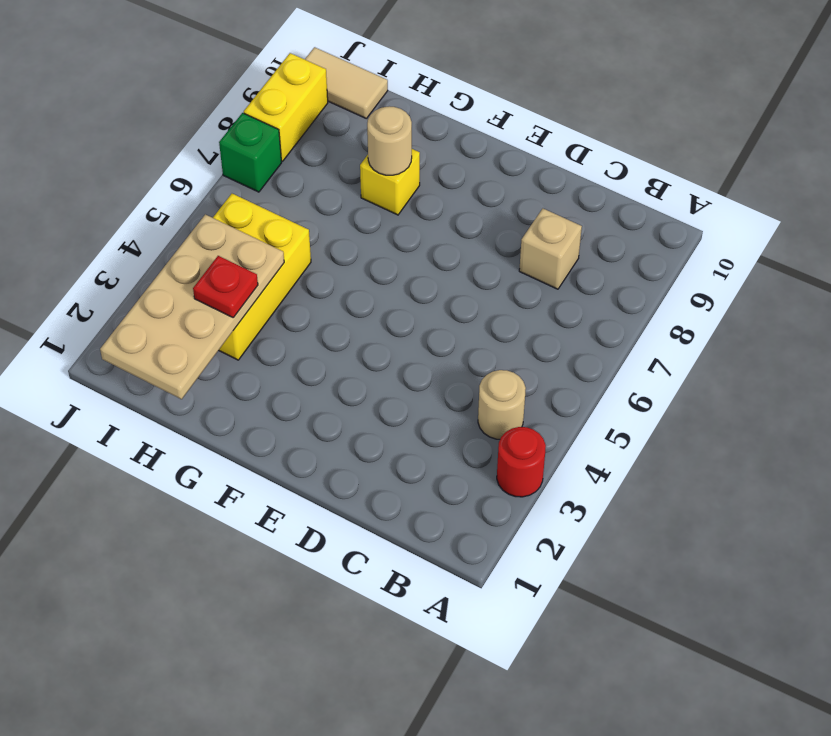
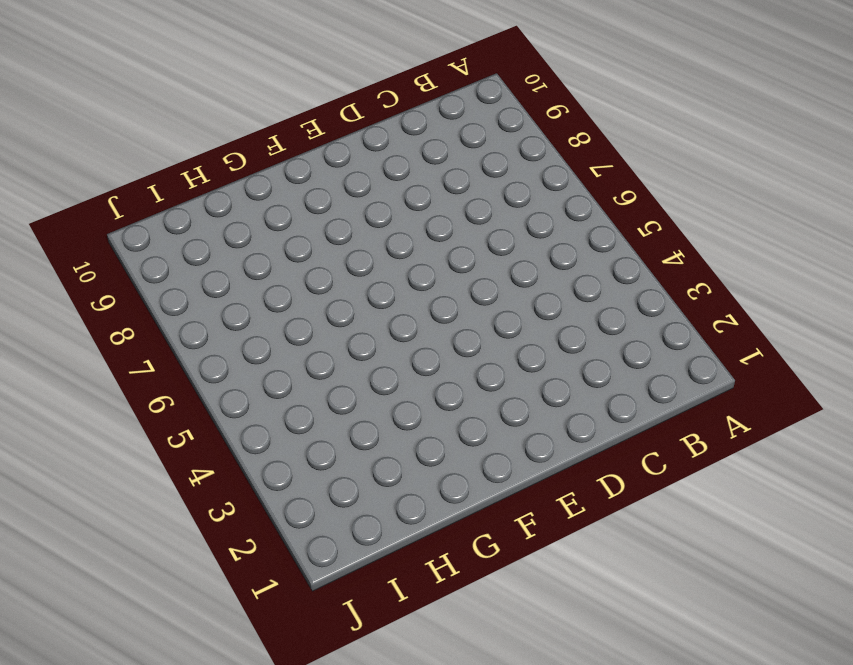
none -> red round brick A3 level 1
none -> tan round brick B4 level 1

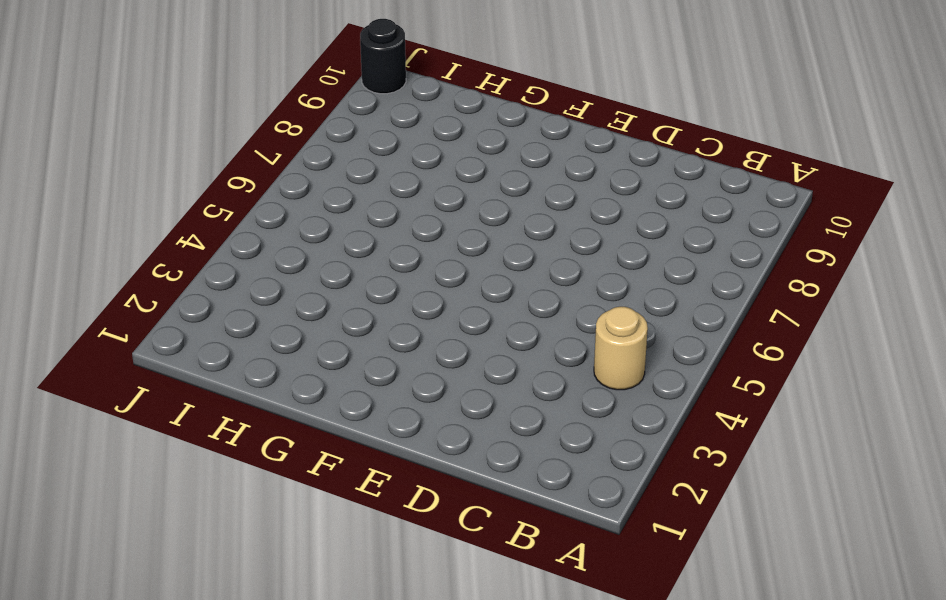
black round brick J10 level 1 -> tan tile I10:J10 level 1
none -> red round brick A3 level 1
none -> tan brick C8 level 1

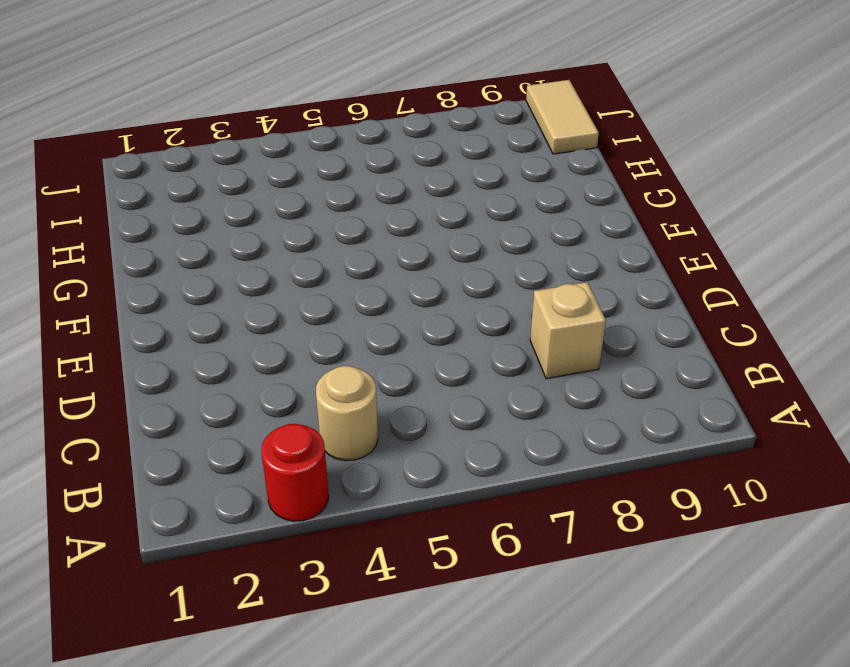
none -> yellow brick G8 level 1
none -> yellow brick H3:I5 level 1

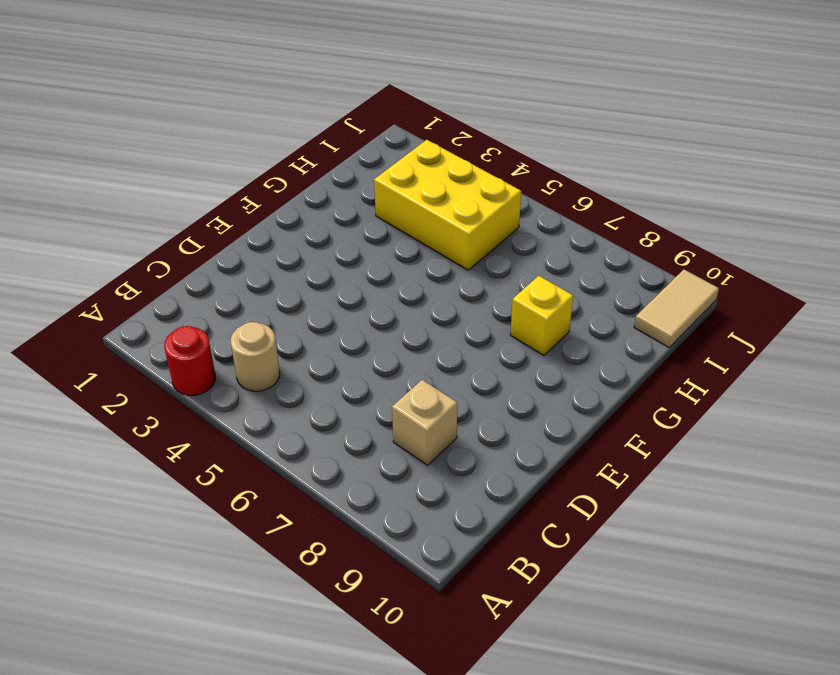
none -> green brick J7 level 1
none -> yellow brick J8:J9 level 1

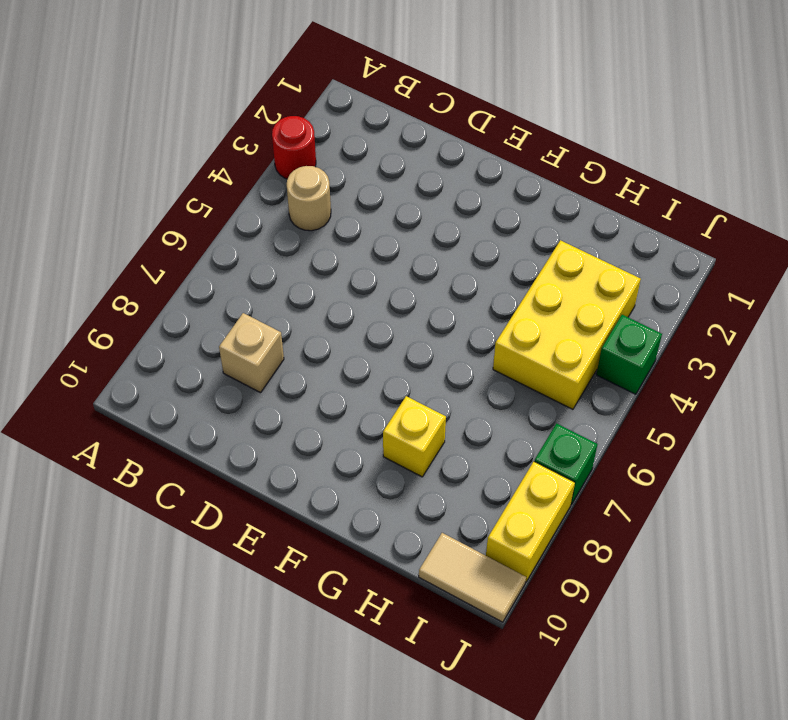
green brick J4 level 1 -> none
none -> tan round brick G8 level 2
none -> tan plate H1:I4 level 2

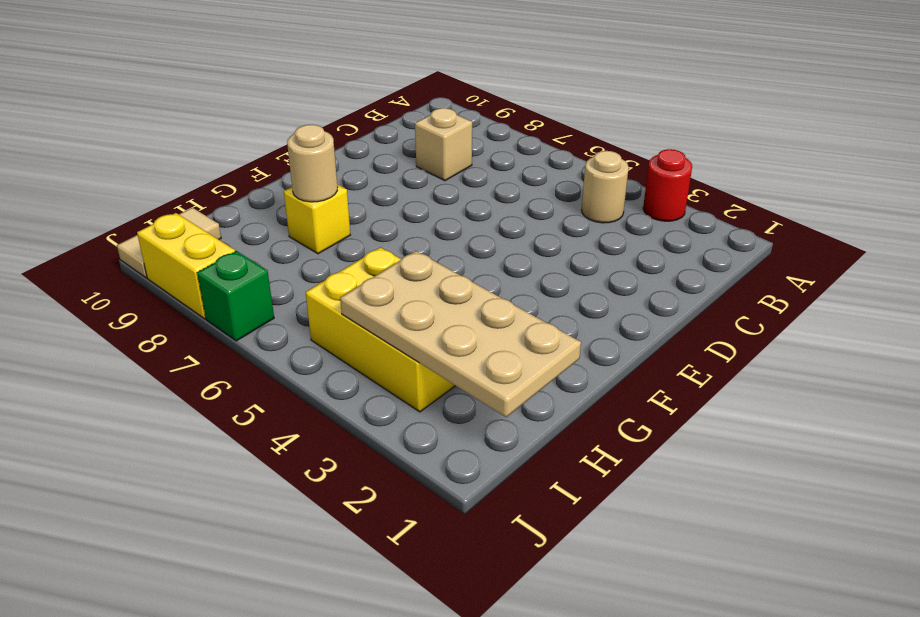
none -> red plate H3 level 3

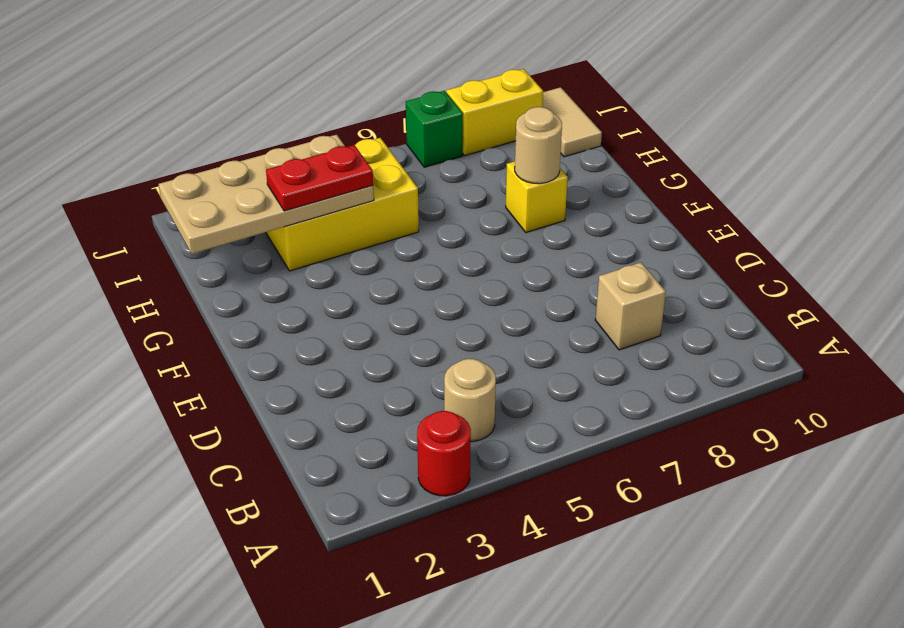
red plate H3:H4 level 3 -> red plate H3 level 3

